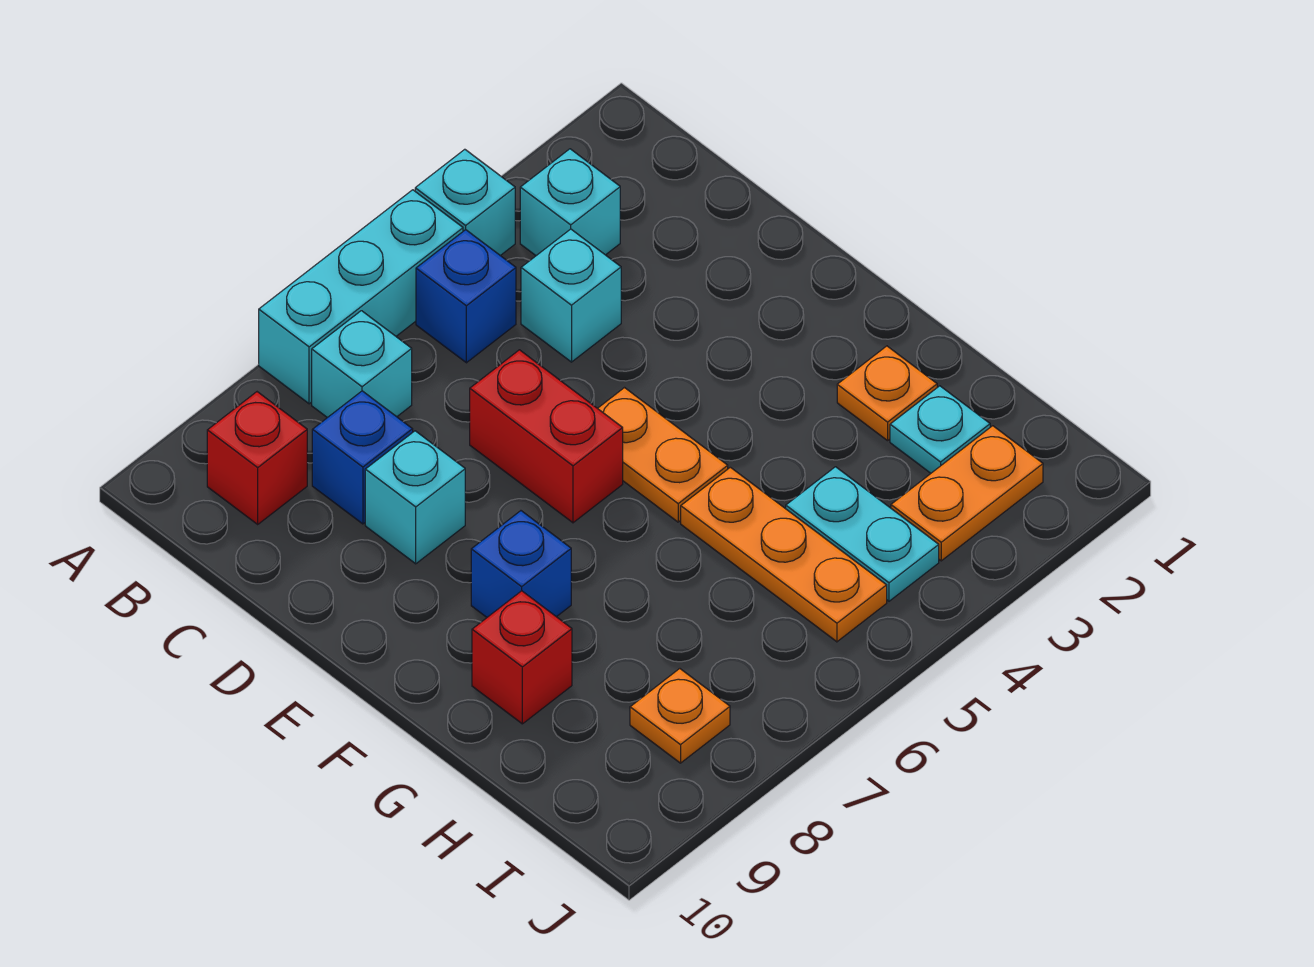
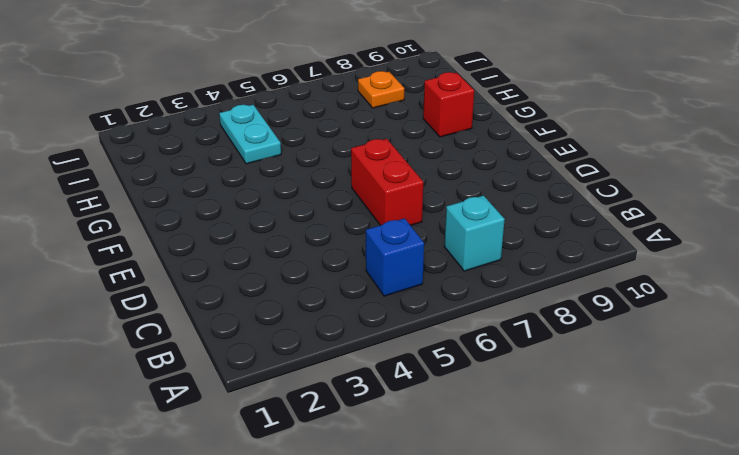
none -> cyan brick A4 level 1
none -> cyan brick A5:A7 level 1
none -> cyan brick B3 level 1

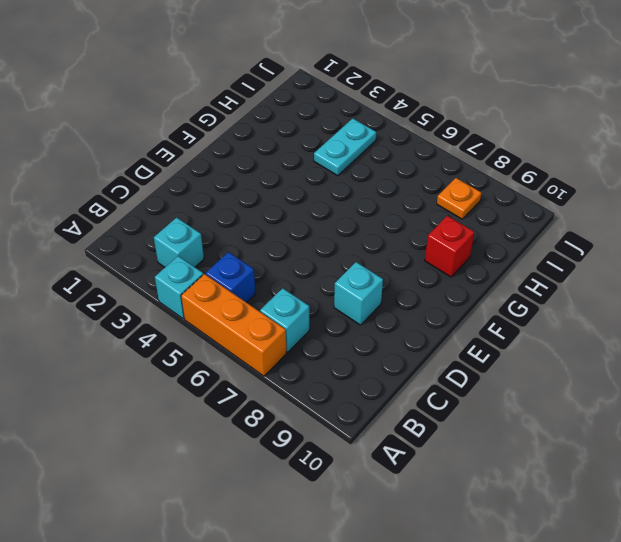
orange brick A5:A7 level 1 -> cyan brick A5:A7 level 1
none -> red brick B9 level 1
none -> cyan brick C4 level 1
none -> blue brick C8 level 1

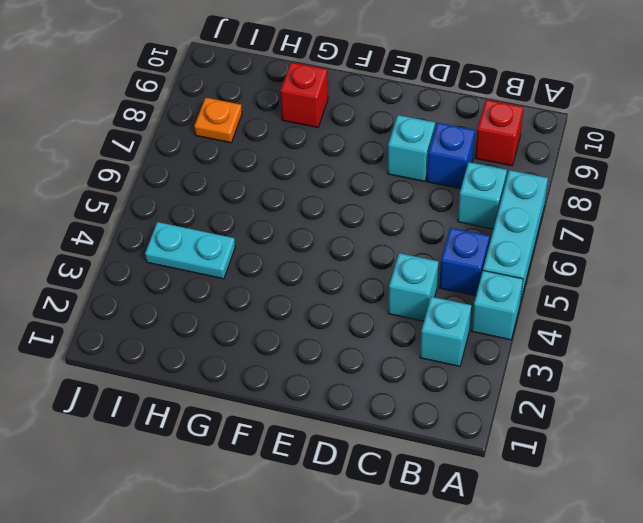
none -> red brick D6:E6 level 1
none -> orange plate E5:F5 level 1
none -> blue brick F8 level 1

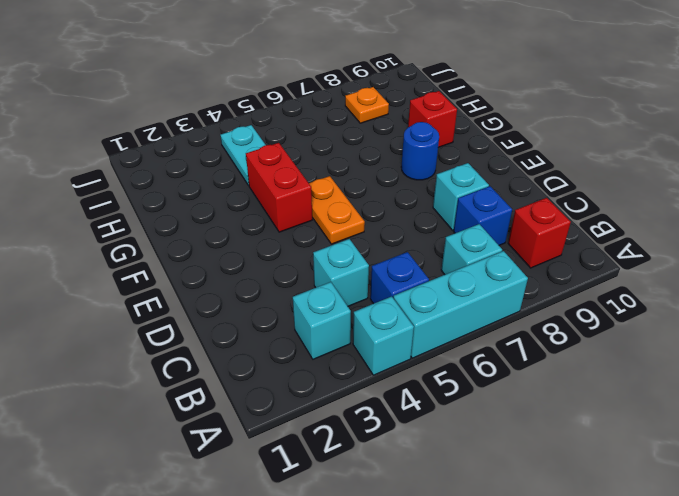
red brick F4:G4 level 1 -> red brick D6:E6 level 1
blue round brick F8 level 1 -> blue brick F8 level 1
none -> orange plate G2 level 1
none -> orange plate G5:I5 level 1
none -> cyan plate H2 level 1

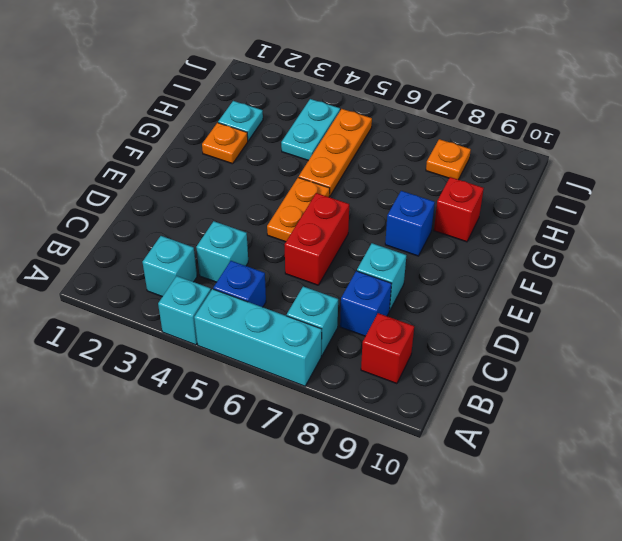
none -> orange plate I2:I3 level 1

